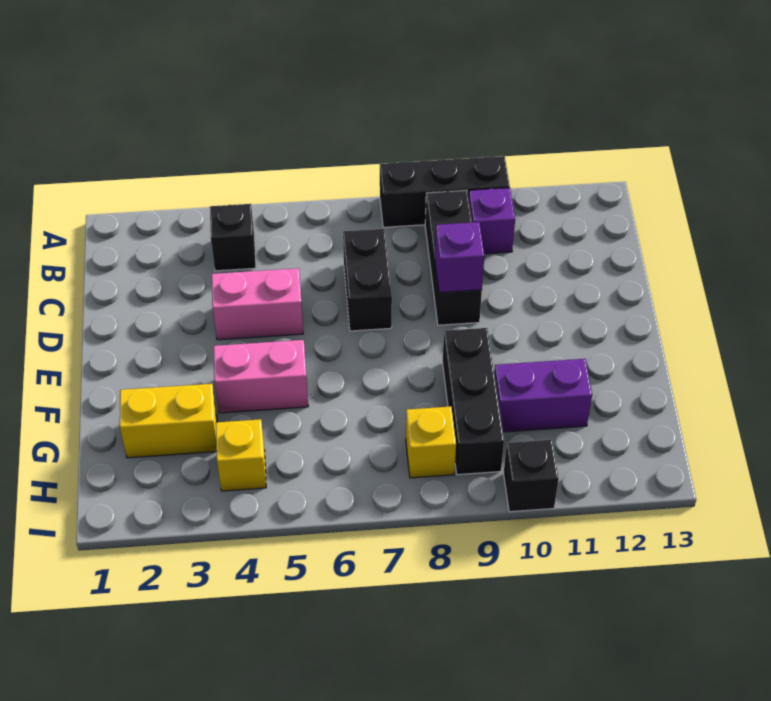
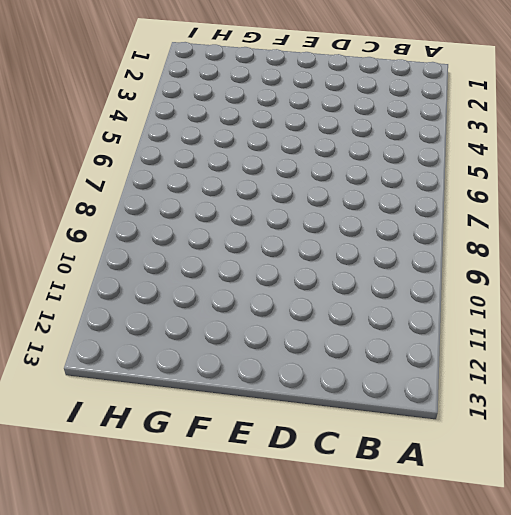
none -> black brick A8:A10 level 1
none -> black brick B4 level 1
none -> black brick B9:D9 level 1

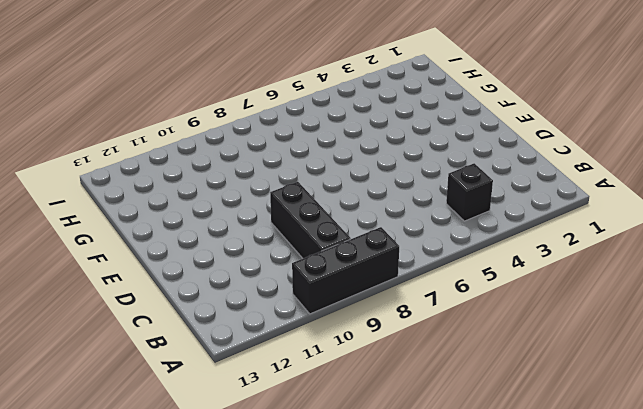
none -> purple brick B10 level 1
none -> black brick C7:D7 level 1
none -> pink brick D4:D5 level 1

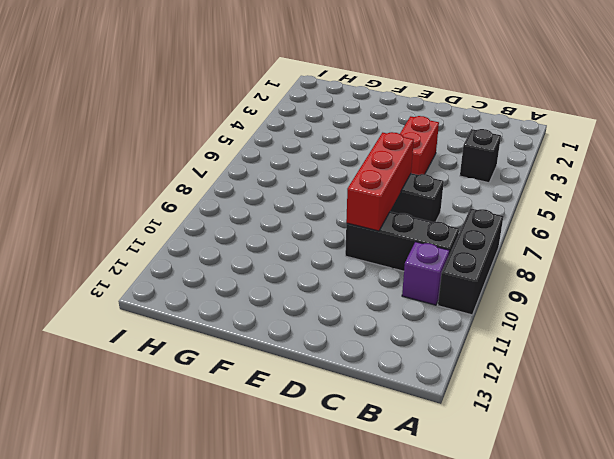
red brick D4:D5 level 1 -> pink brick D4:D5 level 1
red brick D7:D9 level 2 -> purple brick D9 level 2
none -> pink brick F4:F5 level 1
none -> black brick F9:H9 level 1
none -> yellow brick G2:G3 level 1

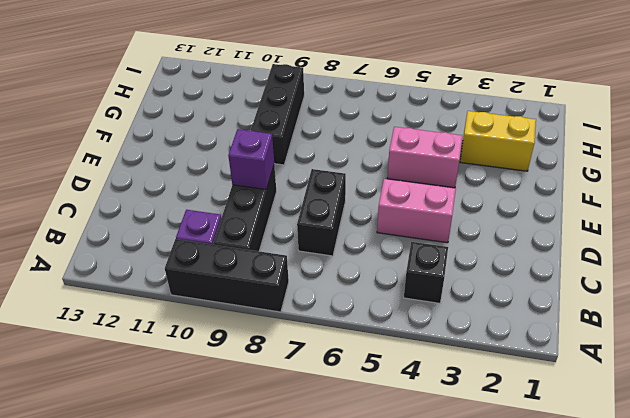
none -> purple brick G10:G11 level 1
none -> yellow brick H4 level 1
none -> yellow brick H8 level 1

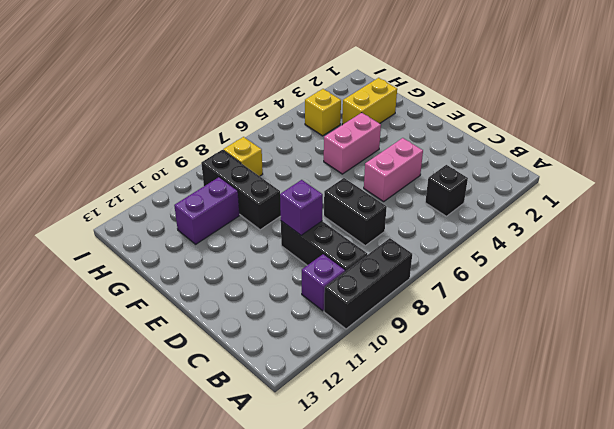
none -> black brick I10 level 1

